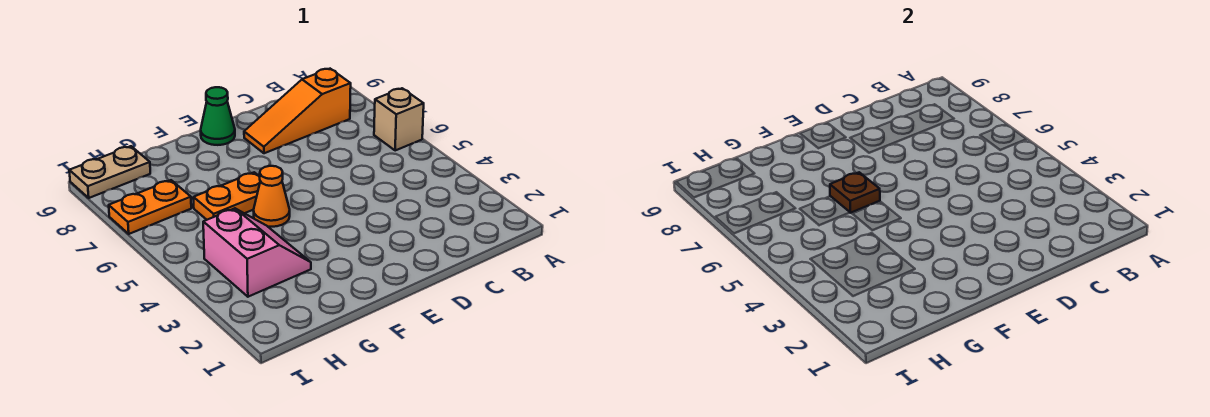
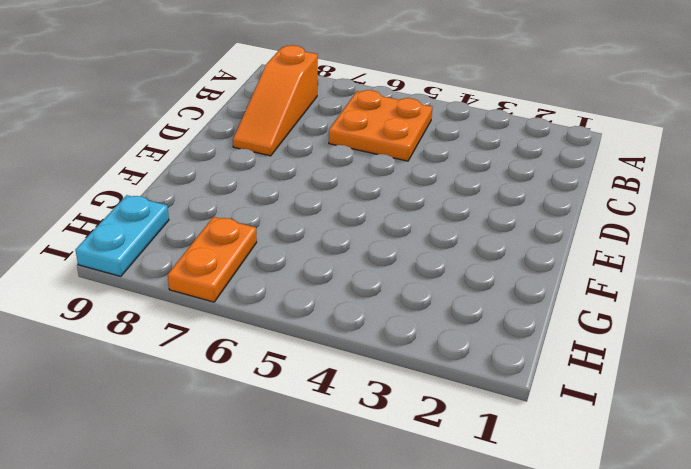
orange plate B5:C6 level 1 -> none
cyan plate H9:I9 level 1 -> tan plate H9:I9 level 1
none -> tan brick A6 level 1
none -> green cone E9 level 1

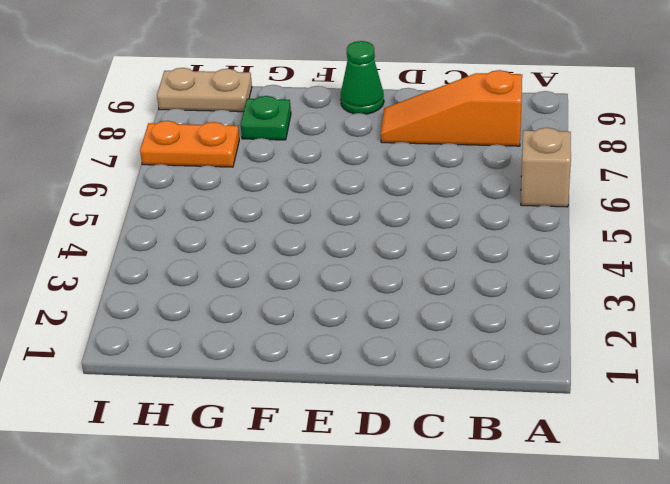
green plate G8 level 1 -> none
none -> orange cone F5 level 1
none -> orange plate F6:G6 level 1

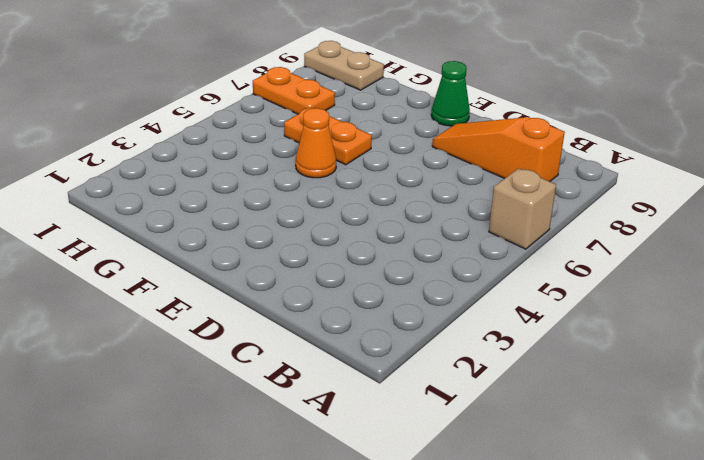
none -> pink slope G3:H4 level 1 top H
none -> brown plate F6 level 2

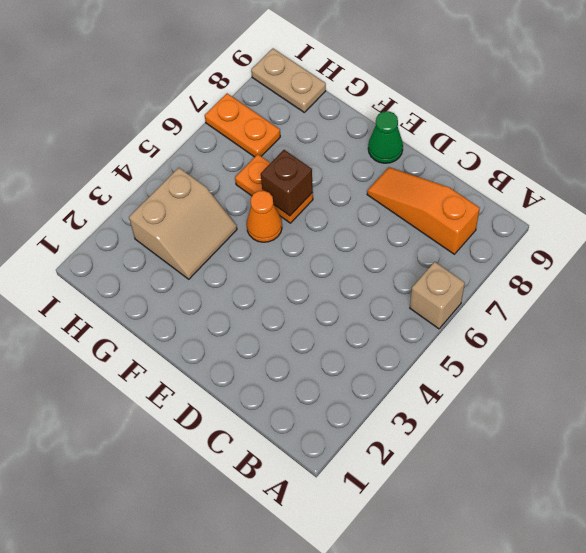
brown brick F6 level 2 -> brown plate F6 level 2
tan slope G3:H4 level 1 top H -> pink slope G3:H4 level 1 top H

